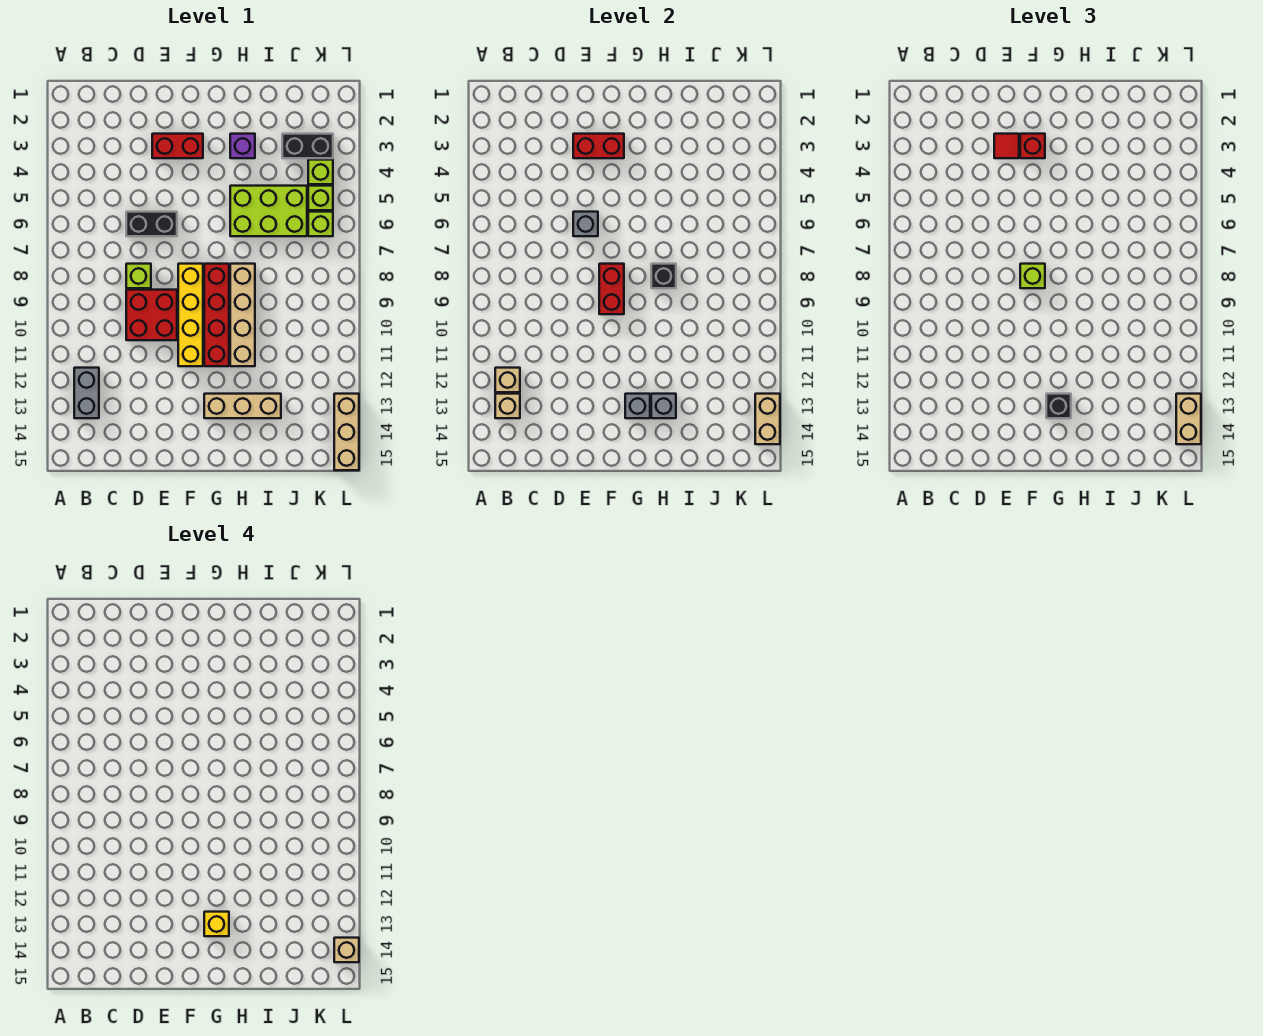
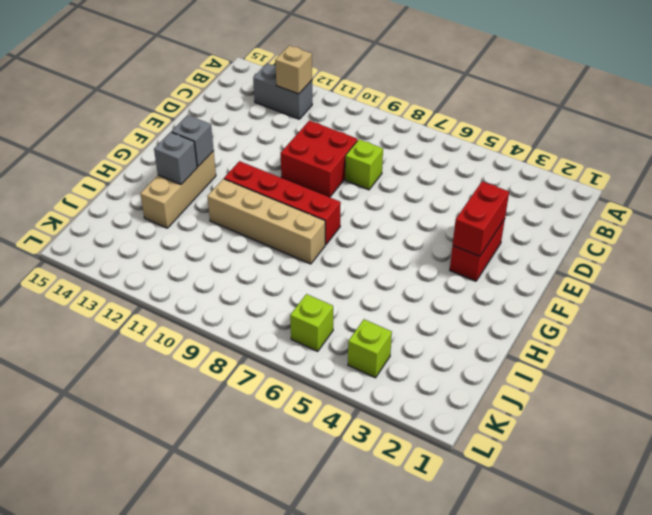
none -> black brick D6:E6 level 1
none -> yellow brick F8:F11 level 1
none -> purple brick H3 level 1
none -> lime brick H5:J6 level 1

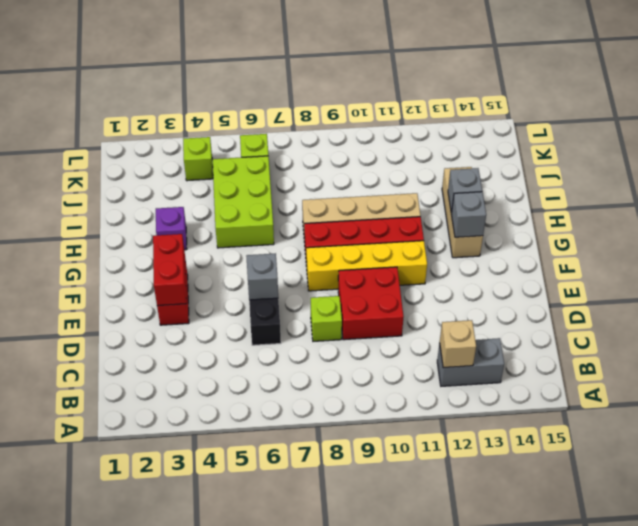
none -> black brick J3:K3 level 1
none -> lime brick K5 level 1
none -> tan brick L13:L15 level 1
none -> tan brick B13 level 2

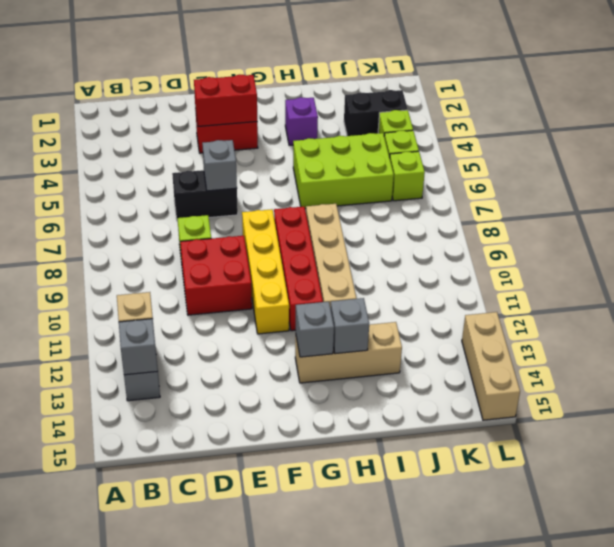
grey brick B13 level 2 -> tan brick B13 level 2
none -> red brick F8:F9 level 2
none -> black brick H8 level 2
none -> tan brick L13:L14 level 2
none -> red tile E3 level 3

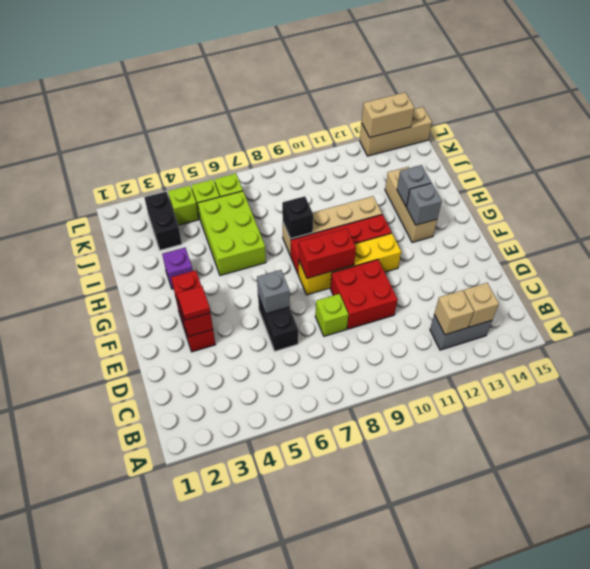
none -> red brick F3 level 3
none -> lime brick F8 level 3
none -> black brick G13 level 3
none -> tan brick L13:L14 level 3

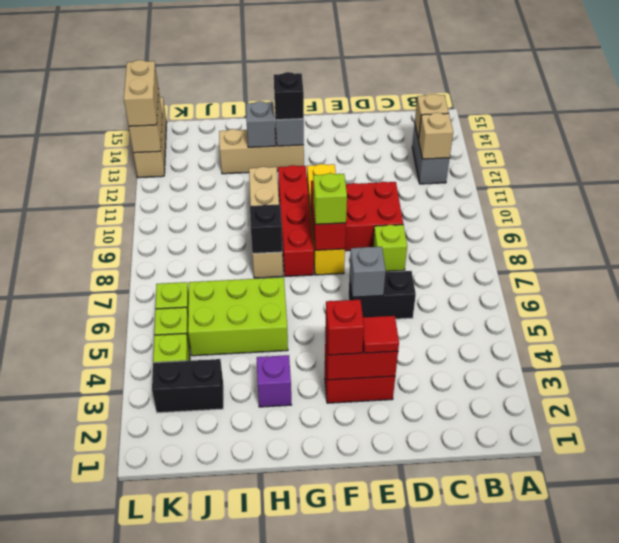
none -> yellow brick G13 level 4
none -> tan brick L14 level 4

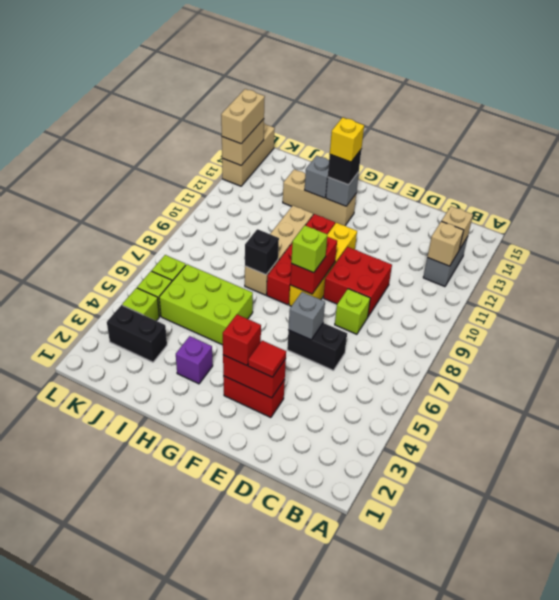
none -> tan brick L14 level 4

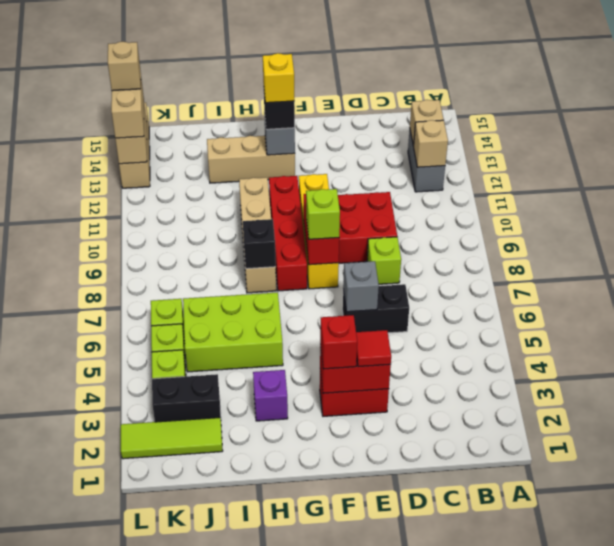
lime tile J2:L2 level 1 -> none
none -> grey brick H13 level 2

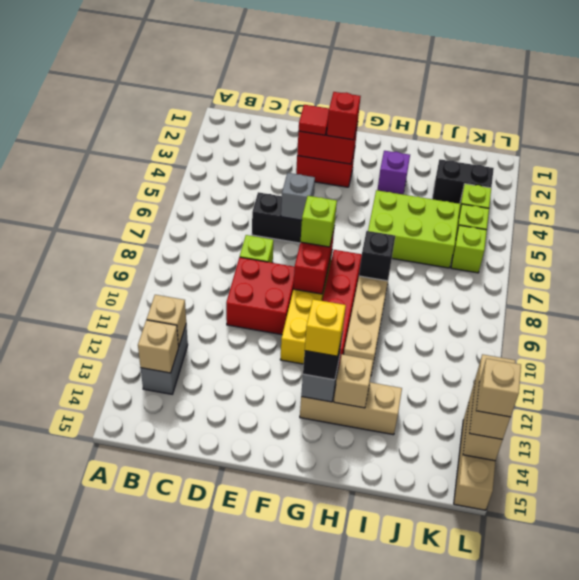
tan brick H13 level 2 -> grey brick H13 level 2

